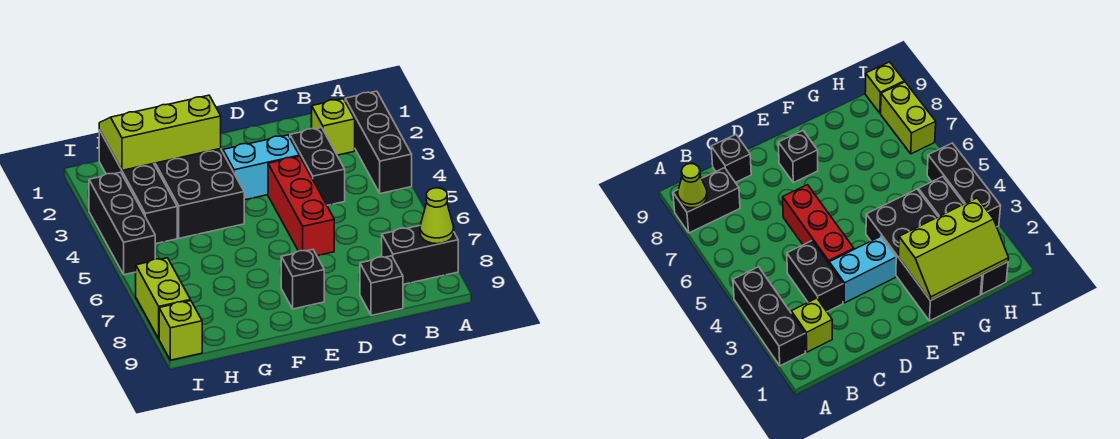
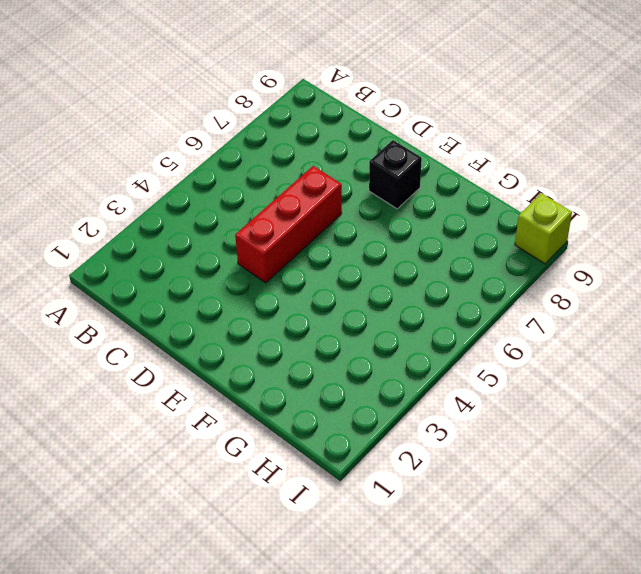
none -> black brick A2:A4 level 1
none -> black brick A8:B8 level 1
none -> lime brick B2 level 1

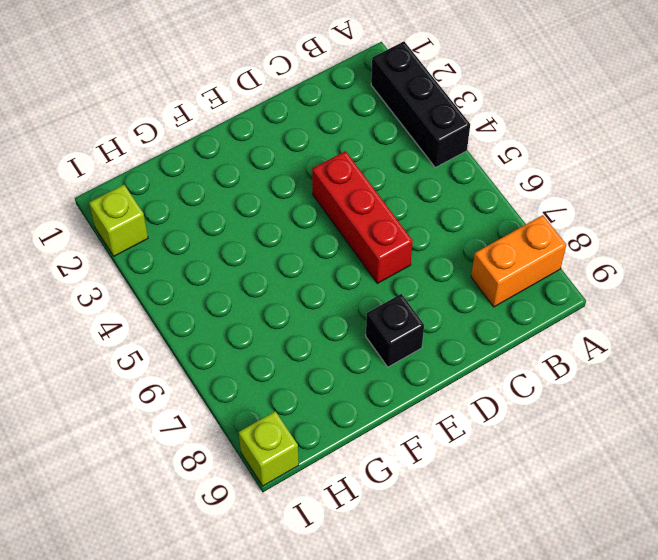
orange brick A8:B8 level 1 -> black brick A8:B8 level 1
lime brick I2 level 1 -> lime brick B2 level 1
none -> black brick C3:C4 level 1
none -> black brick C9 level 1
none -> cyan brick D3:E3 level 1

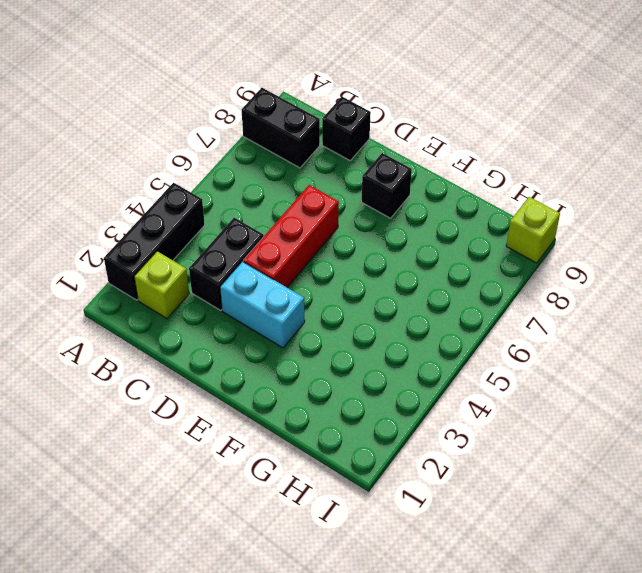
none -> black brick F1:G4 level 1
none -> black brick H1:H4 level 1
none -> black brick I3:I5 level 1

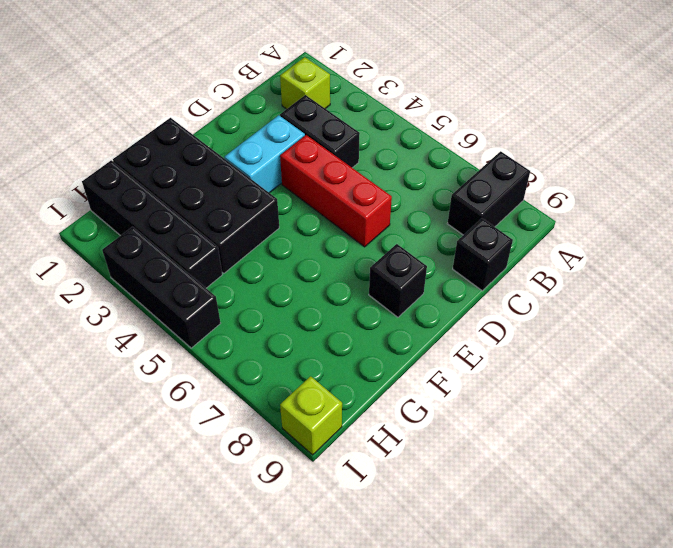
none -> black brick A2:A4 level 1
none -> lime brick I7:I8 level 1
none -> lime cone A8 level 2

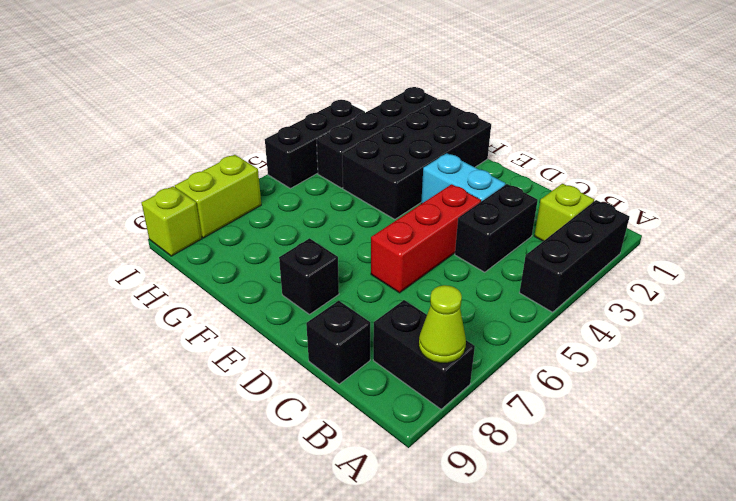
none -> lime slope F1:H2 level 2 top 2

